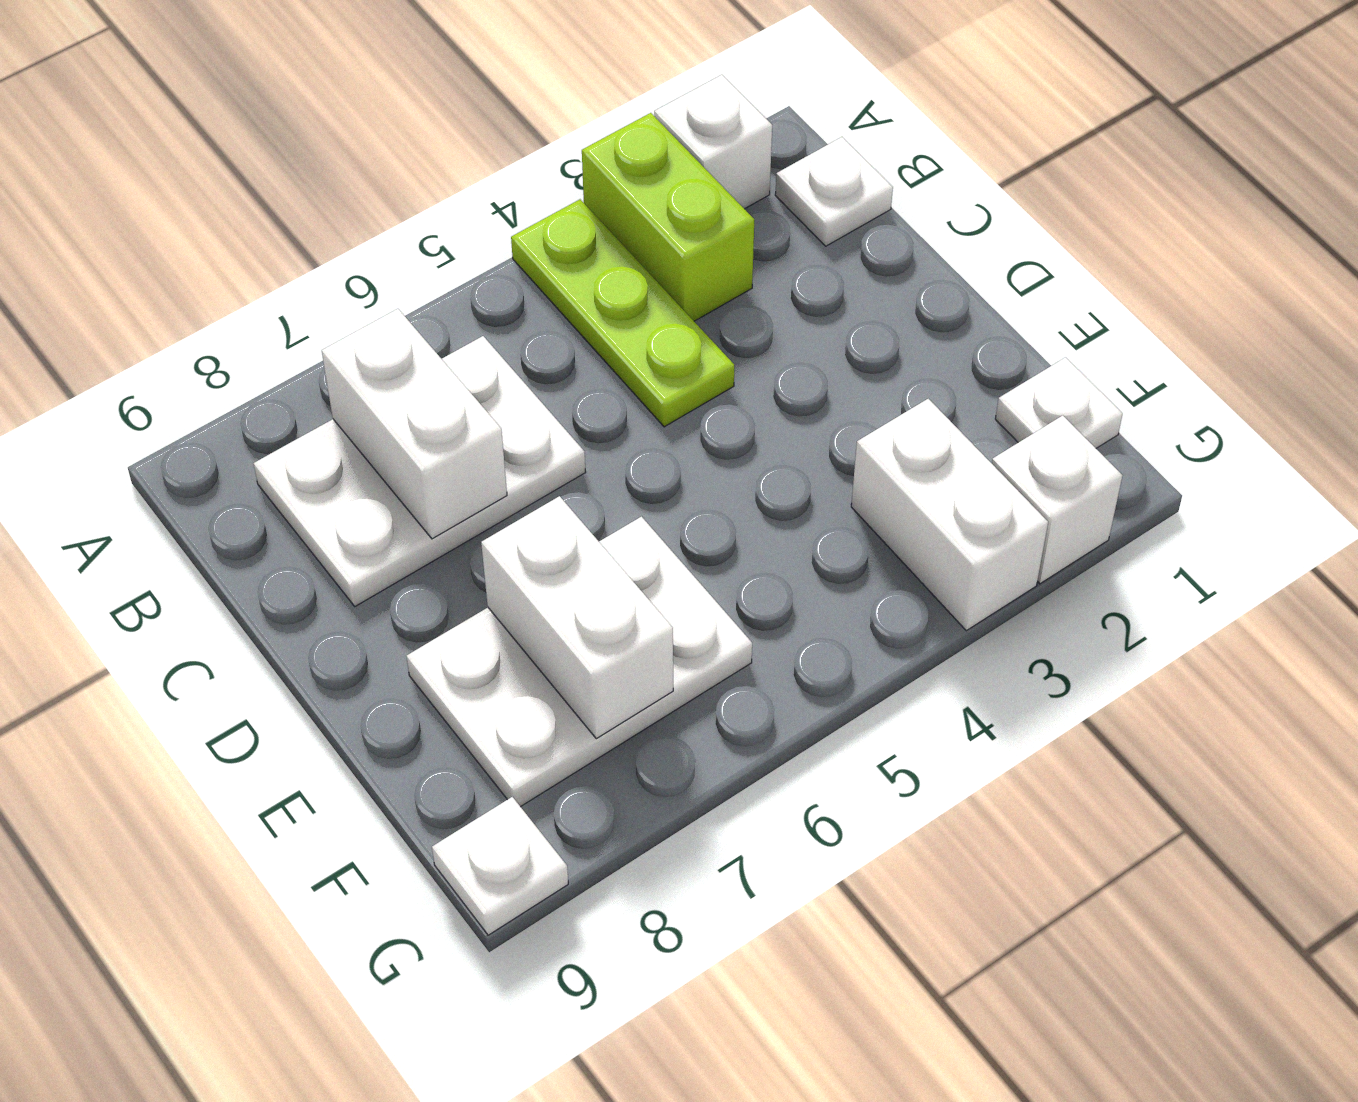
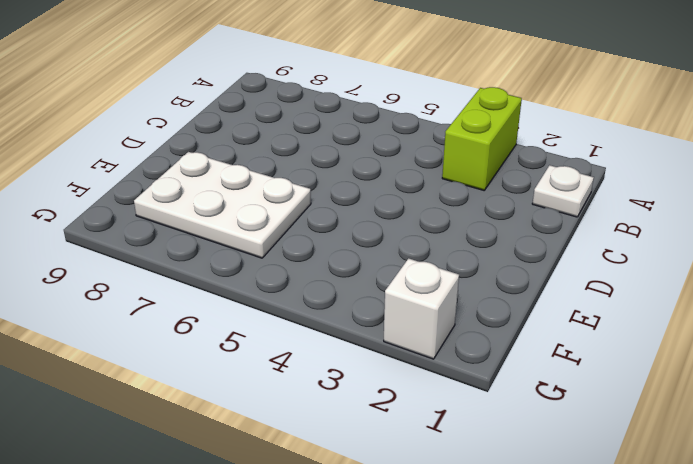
none -> white brick A2 level 1
none -> lime plate A4:C4 level 1
none -> white plate B6:C8 level 1

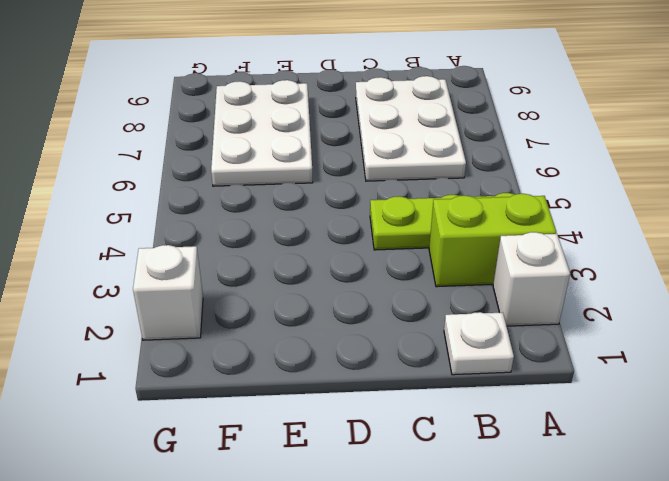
none -> white plate F1 level 1
none -> white brick F3:G3 level 1
none -> white plate G9 level 1

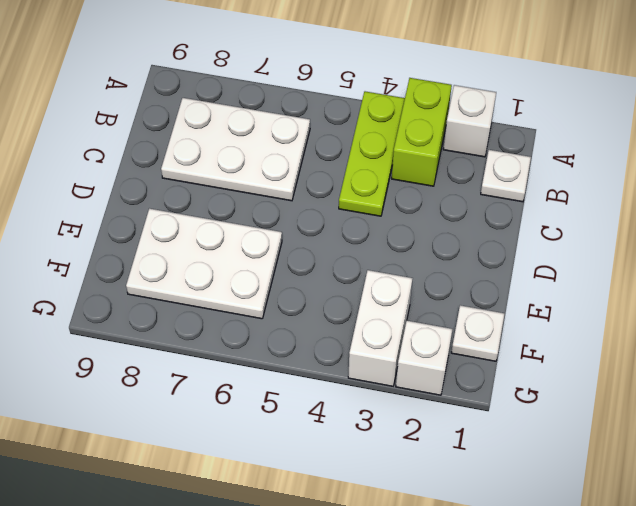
none -> white plate G9 level 1
none -> white brick B7:C7 level 2
none -> white brick E7:F7 level 2

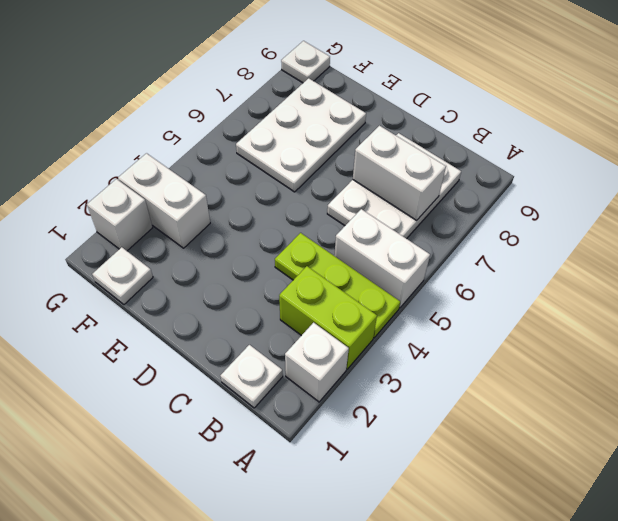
white brick A5:B5 level 1 -> white brick E7:F7 level 2

